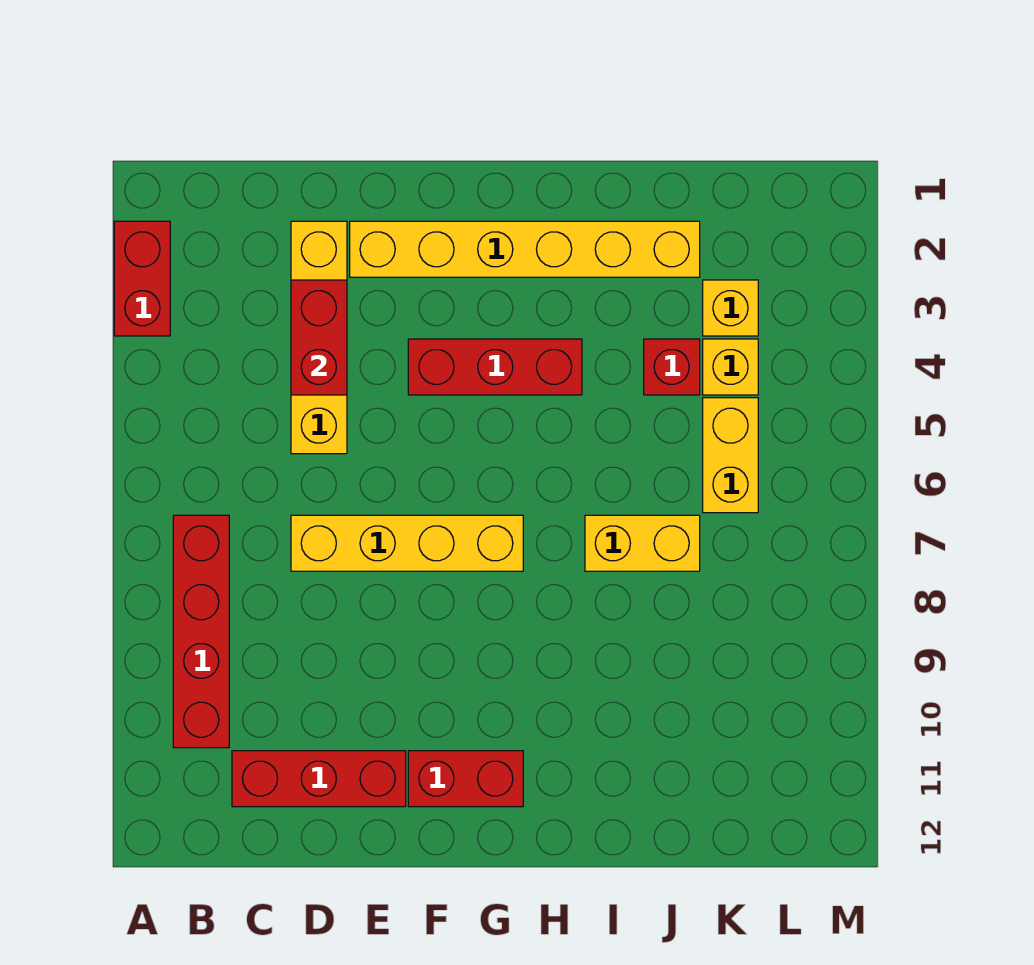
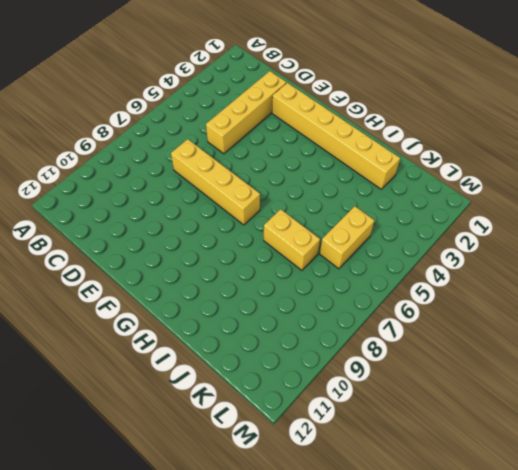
none -> red brick A2:A3 level 1
none -> red brick B7:B10 level 1
none -> red brick C11:E11 level 1

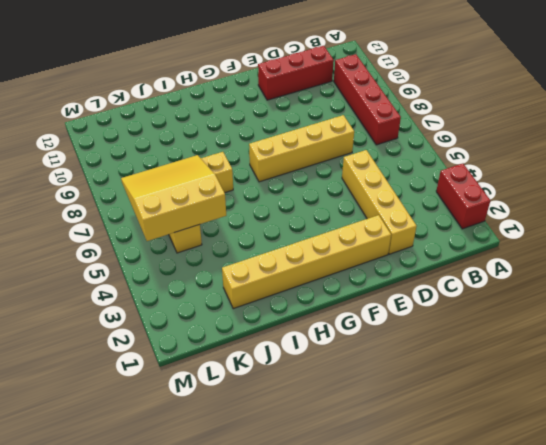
yellow slope J5:L7 level 2 top 5 -> none
none -> red brick F4:H4 level 1
none -> red brick F11:G11 level 1
none -> red brick J4 level 1

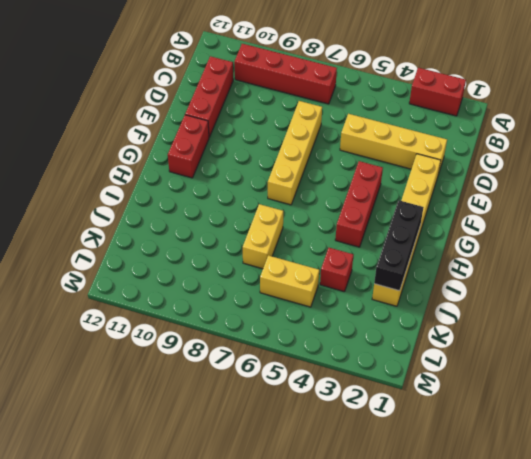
black brick H2:J2 level 2 -> none
none -> yellow brick K3 level 1
none -> yellow brick K4 level 1
none -> red brick D3:D4 level 2

